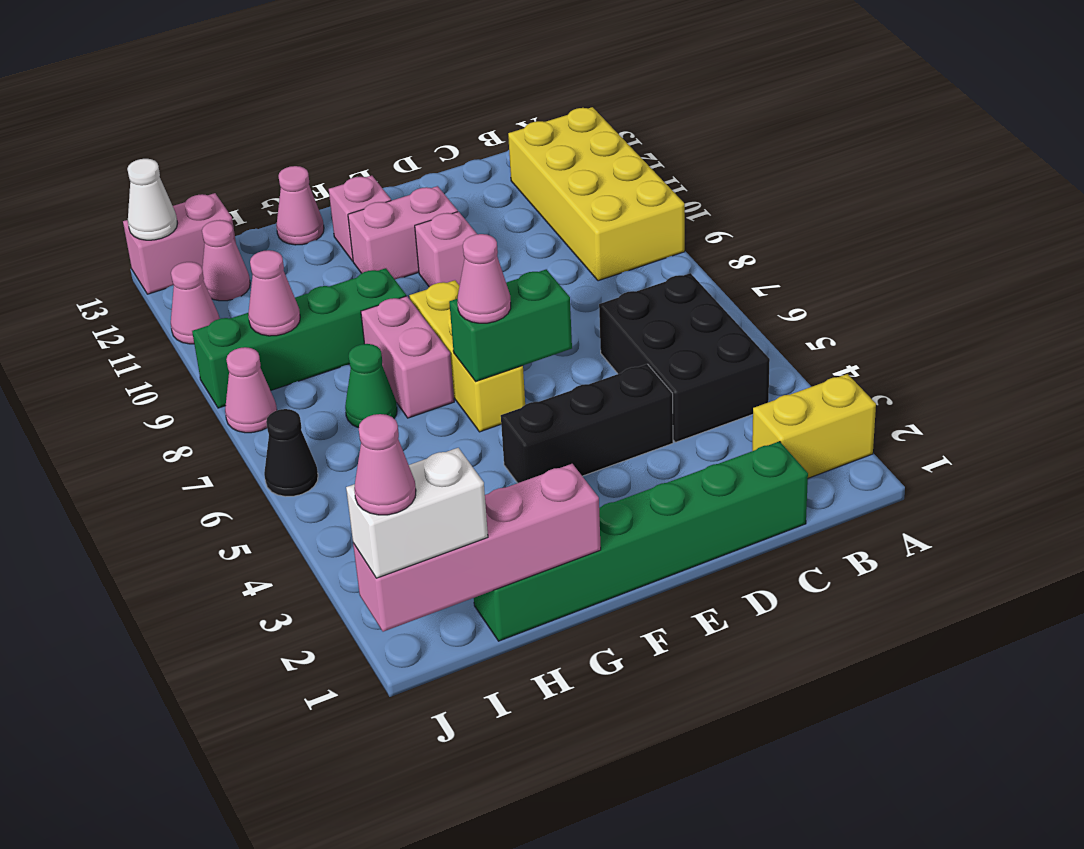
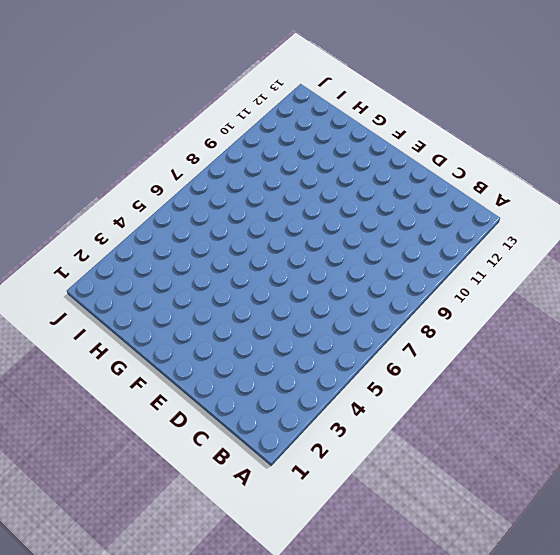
none -> yellow brick A2:B2 level 1
none -> yellow brick A9:B12 level 1
none -> black brick B4:C6 level 1

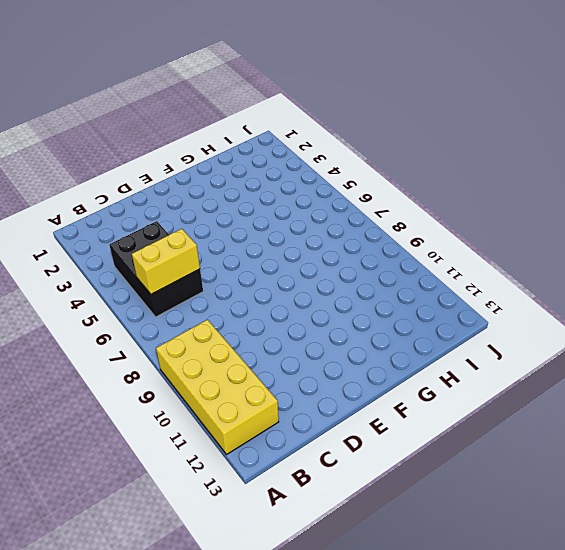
yellow brick B6:C6 level 2 -> yellow brick A2:B2 level 1
none -> green brick C1:H1 level 1
none -> black brick D4:F4 level 1
none -> pink brick E10 level 1

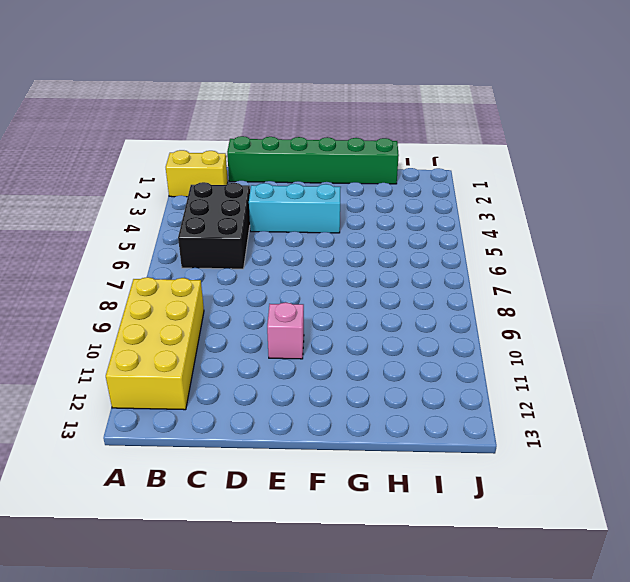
cyan brick D4:F4 level 1 -> black brick D4:F4 level 1
none -> pink brick E11:F11 level 1
none -> yellow brick F6:F8 level 1
none -> pink brick F12 level 1

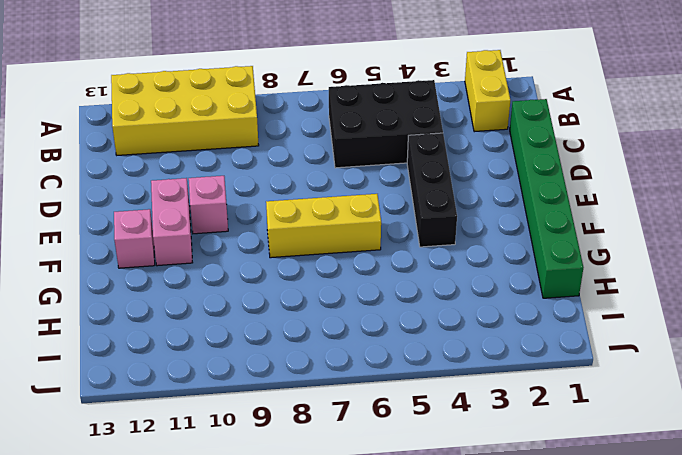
none -> pink brick G7:G8 level 1
none -> green brick G9:J9 level 1
none -> pink cone G13 level 1

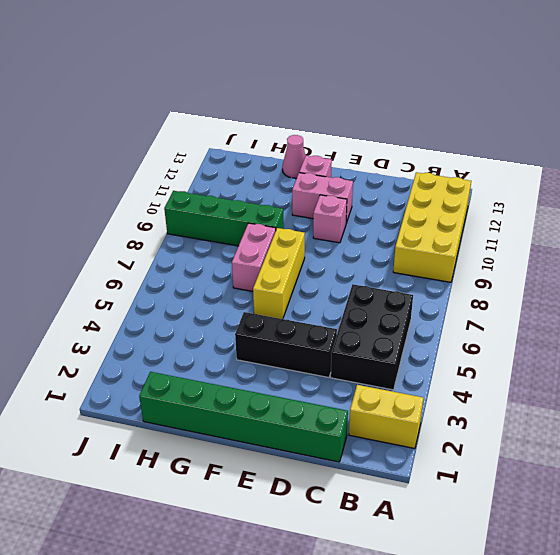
none -> green cone H7 level 1
none -> pink cone I12 level 1
none -> pink brick I13:J13 level 1

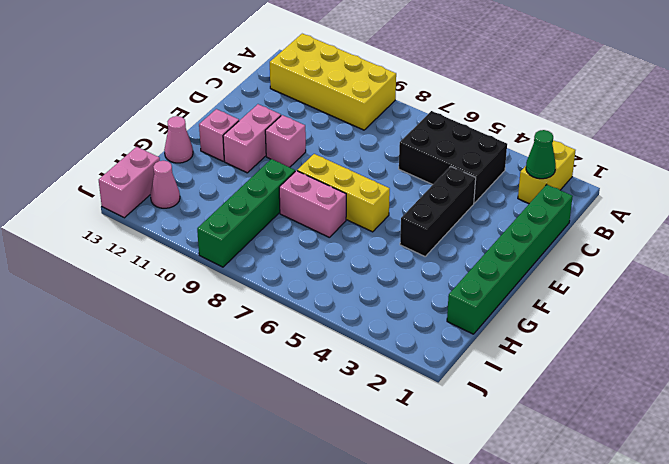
green cone B2 level 2 -> green cone H7 level 1
none -> black cone J6 level 1
none -> pink cone J8 level 1
none -> pink cone J11 level 1

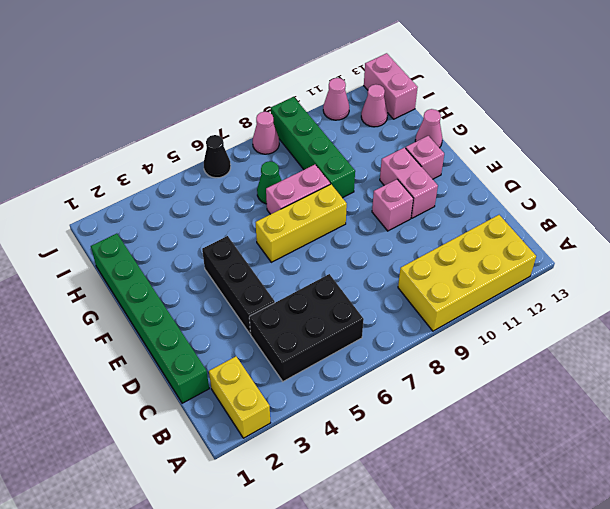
none -> green brick E6:F6 level 2
none -> pink brick G1:J1 level 2
none -> pink cone I9 level 2

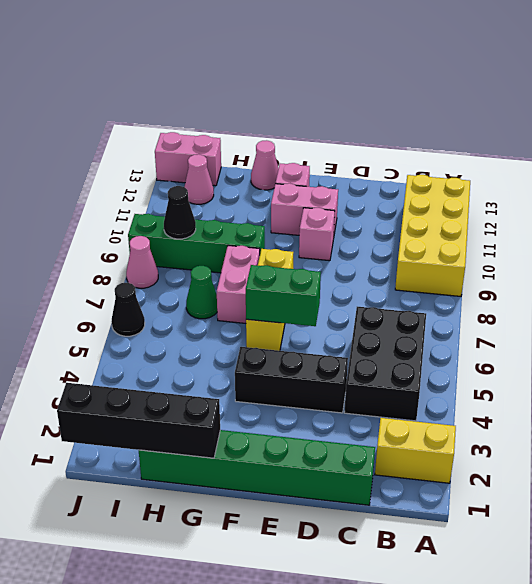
black brick G1:J1 level 2 -> pink brick G1:J1 level 2
black cone I9 level 2 -> pink cone I9 level 2
none -> pink cone J11 level 1
none -> white cone J13 level 2
none -> pink cone F6 level 3

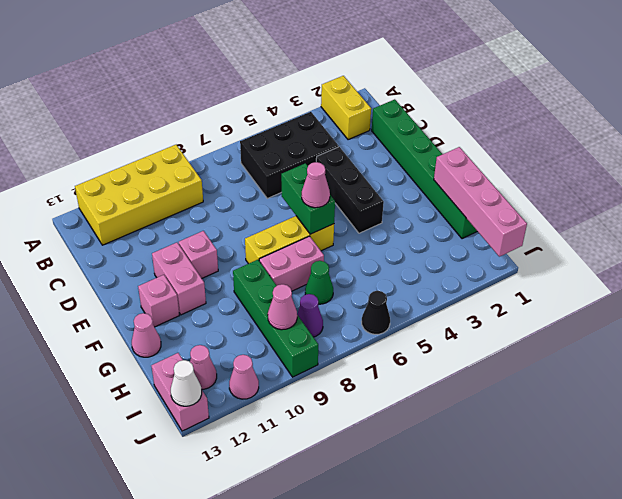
purple cone I8 level 1 -> none
none -> pink cone J8 level 1
none -> white brick I1:J1 level 3
none -> pink cone J1 level 4

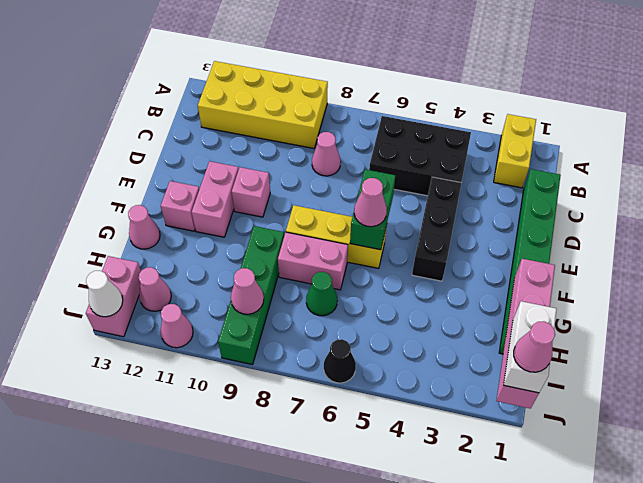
pink cone C8 level 1 -> pink cone J8 level 1

